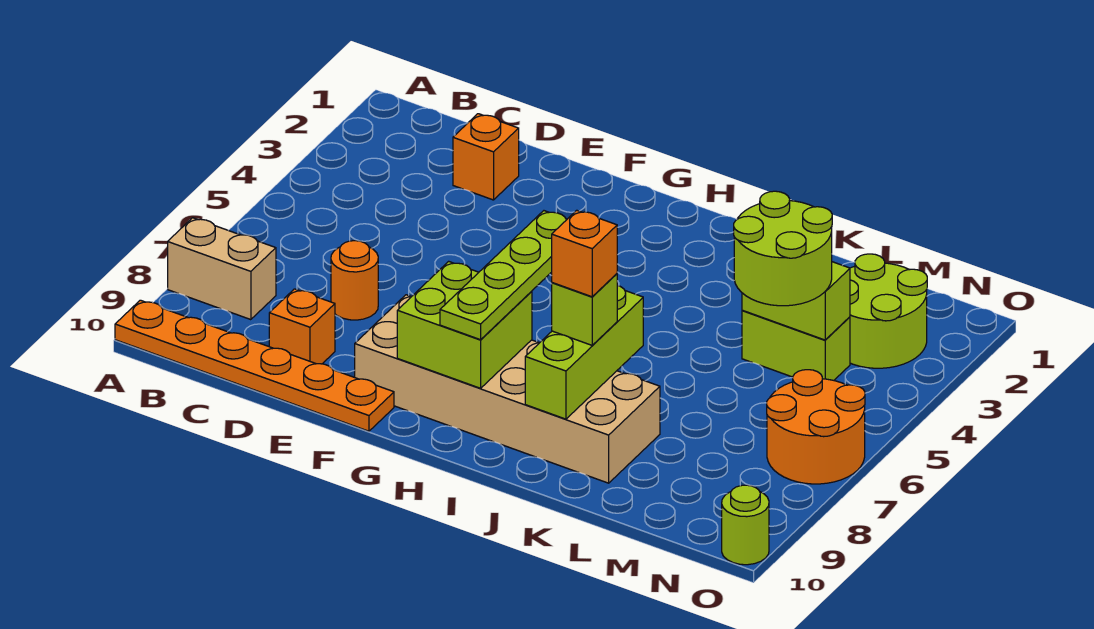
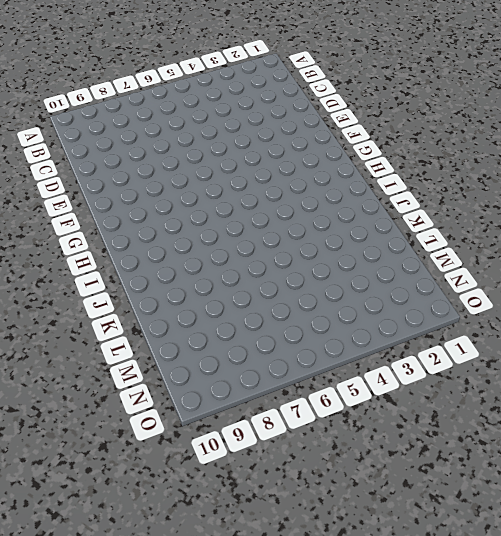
none -> tan brick A8:B8 level 1
none -> orange plate A10:F10 level 1
none -> orange brick D2 level 1

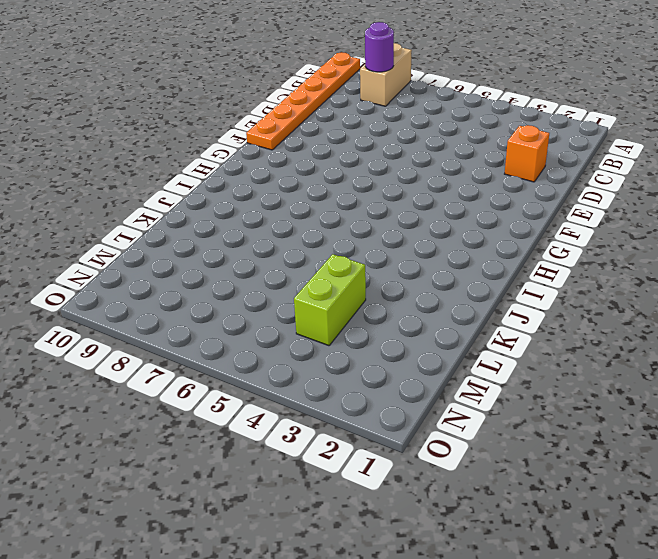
purple round brick B8 level 2 -> none
none -> orange round brick D7 level 1
none -> orange brick D9 level 1
none -> tan brick F8:K9 level 1

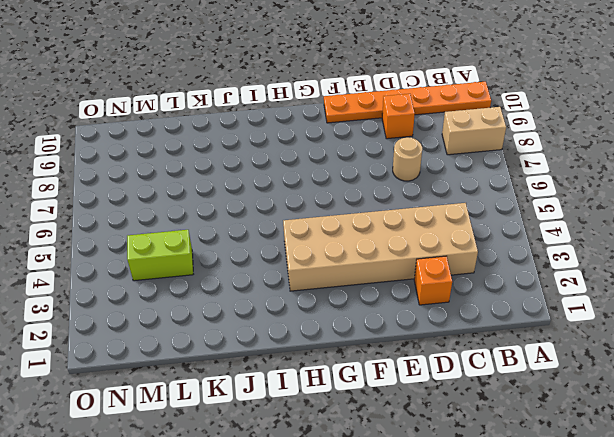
tan brick C3:H4 level 1 -> tan brick F8:K9 level 1
tan round brick D7 level 1 -> orange round brick D7 level 1
none -> lime round brick M2:N3 level 1
none -> orange round brick N6:O7 level 1
none -> lime round brick O10 level 1

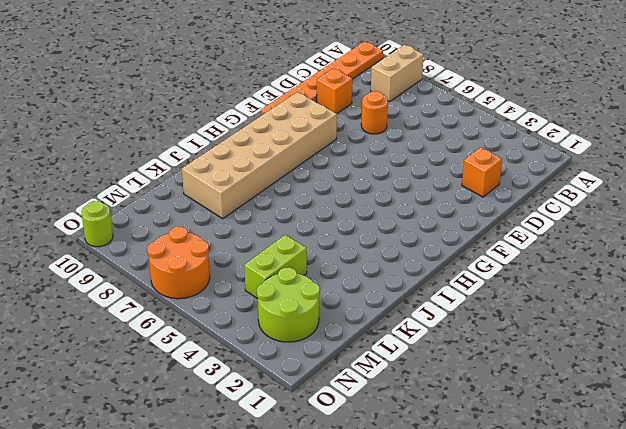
none -> lime brick G8:H9 level 2
none -> lime brick J7:J9 level 2
none -> lime brick L4:M4 level 2

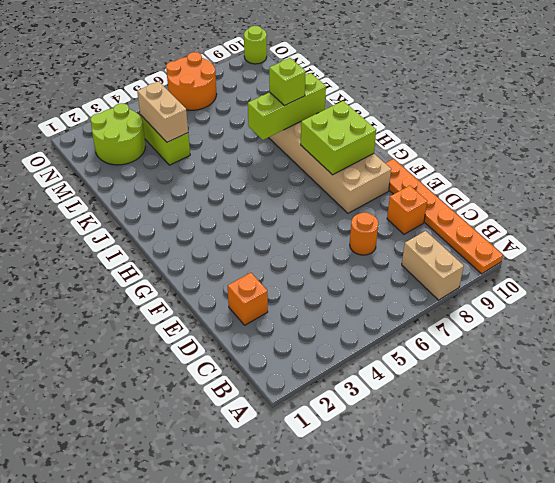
tan brick L4:M4 level 2 -> lime brick L4:M4 level 2
none -> lime plate H6:H9 level 3
none -> lime round brick L4:M5 level 3
none -> orange brick J8 level 4

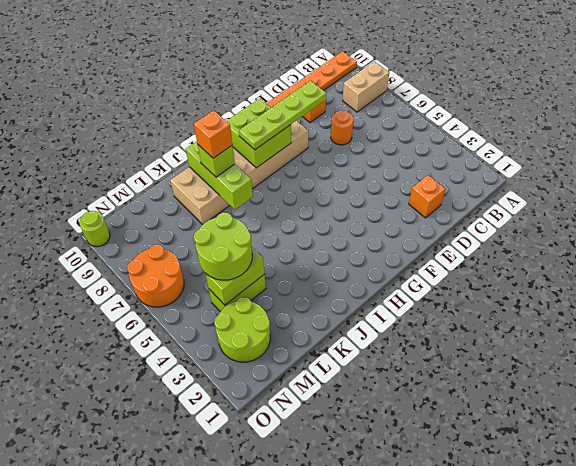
lime plate E8:H8 level 3 -> lime plate H6:H9 level 3

